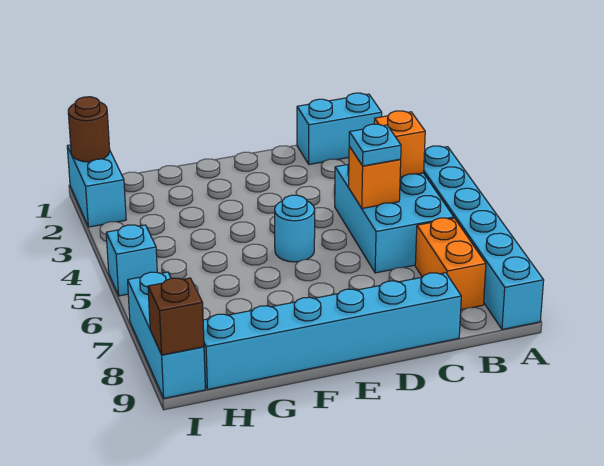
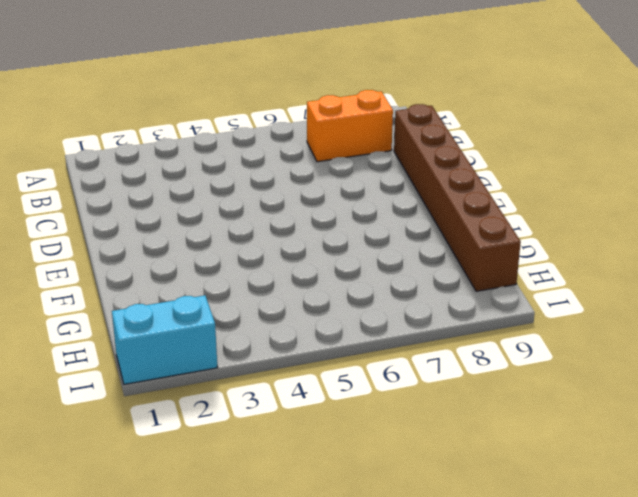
brown brick C9:H9 level 1 -> cyan brick C9:H9 level 1
none -> cyan brick A4:A9 level 1
none -> cyan brick B1:C1 level 1
none -> cyan brick B4:C6 level 1

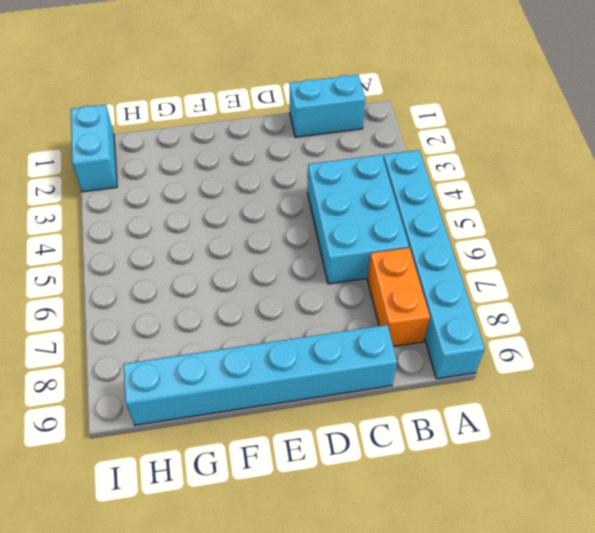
none -> cyan round brick E5 level 1
none -> cyan brick I5 level 1
none -> cyan brick I7:I9 level 1

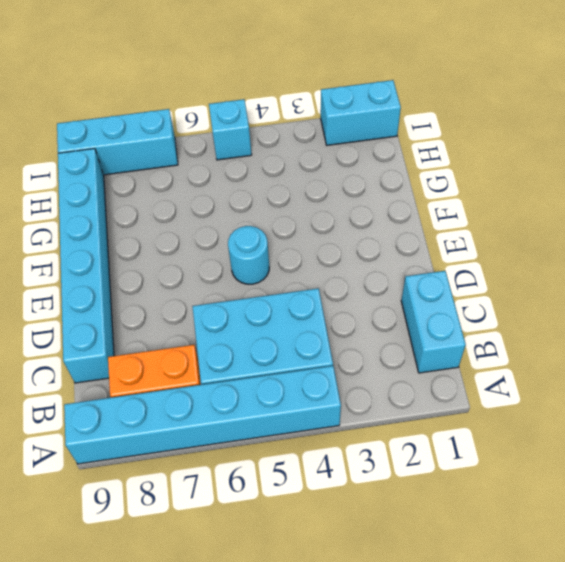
none -> orange brick B4 level 2
none -> orange brick C5 level 2
none -> brown round brick I1 level 2

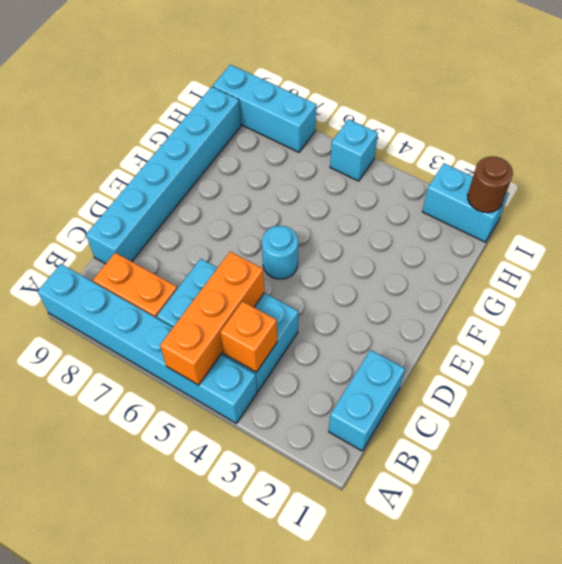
orange brick A5:C5 level 2 -> orange brick C5 level 2
none -> brown brick I9 level 2
none -> cyan plate C5 level 3

